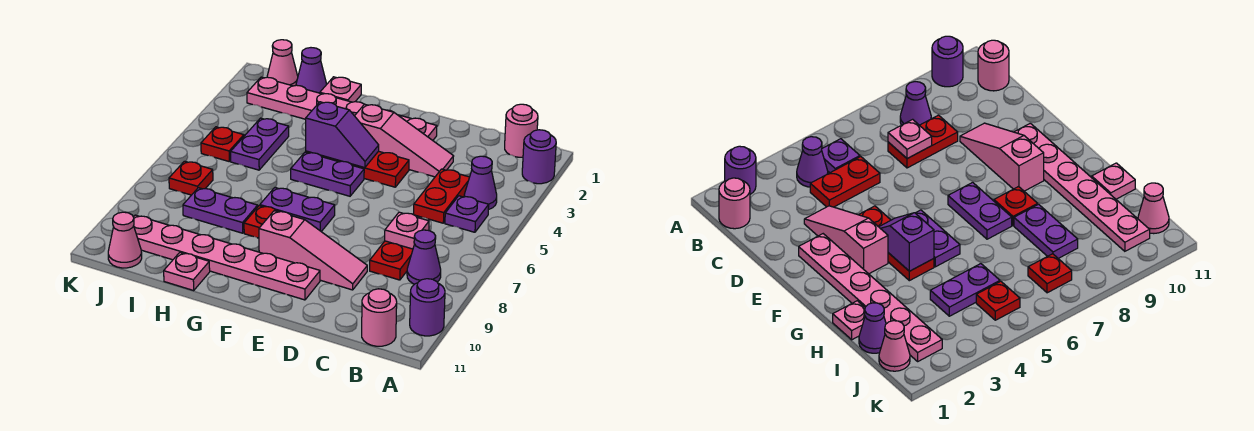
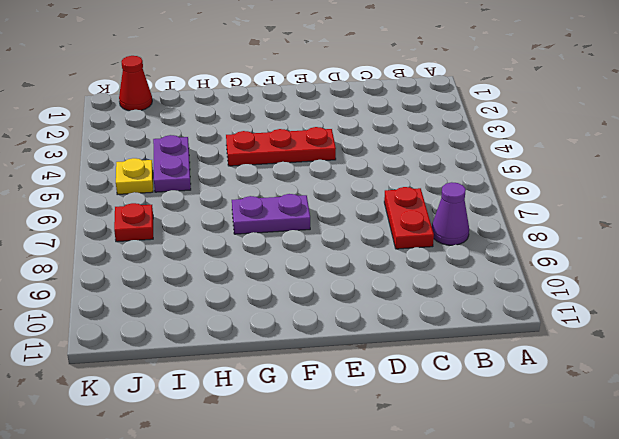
red cone J1 level 1 -> pink cone J1 level 1
yellow plate J5 level 1 -> red plate J5 level 1
none -> purple round brick A2 level 1
none -> purple round brick A10 level 1
none -> pink round brick B1 level 1

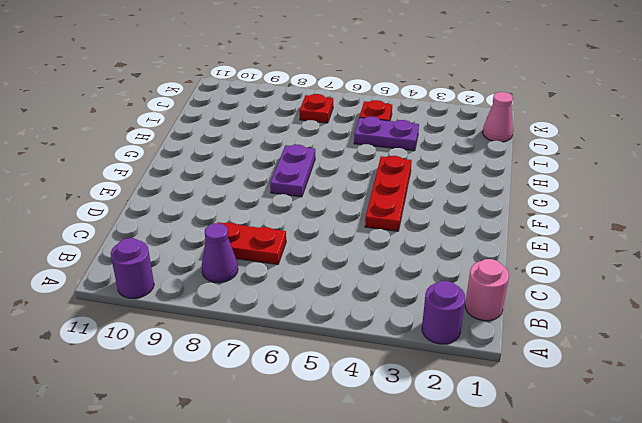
none -> purple cone B4 level 1
none -> purple plate B5 level 1
none -> pink round brick B11 level 1

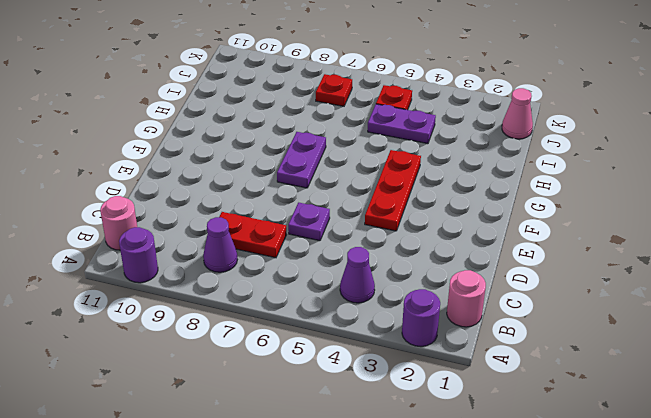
purple plate D6 level 1 -> purple plate B5 level 1
none -> red plate C4:C5 level 1
none -> pink slope D3:F3 level 1 top F
none -> pink slope D9:F9 level 1 top F

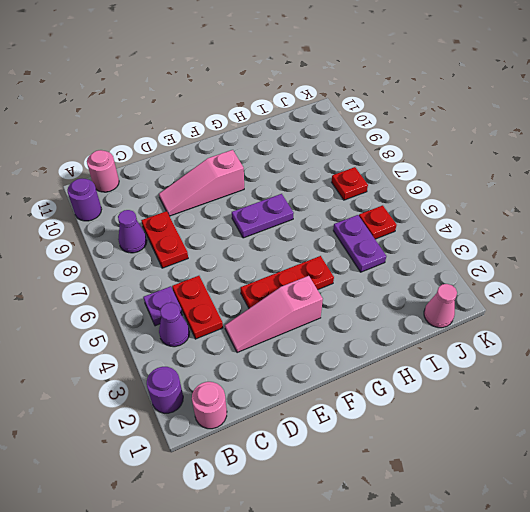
none -> pink plate E2:J2 level 1
none -> pink plate E10:J10 level 1
none -> purple plate F5:G5 level 1

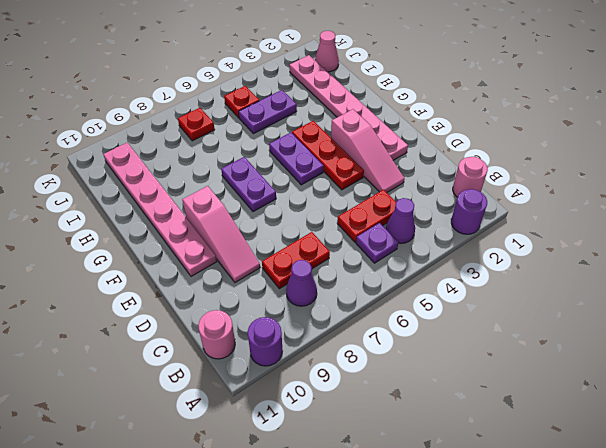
none -> red plate G8 level 1
none -> pink plate H1 level 1
none -> purple plate H8:I8 level 1

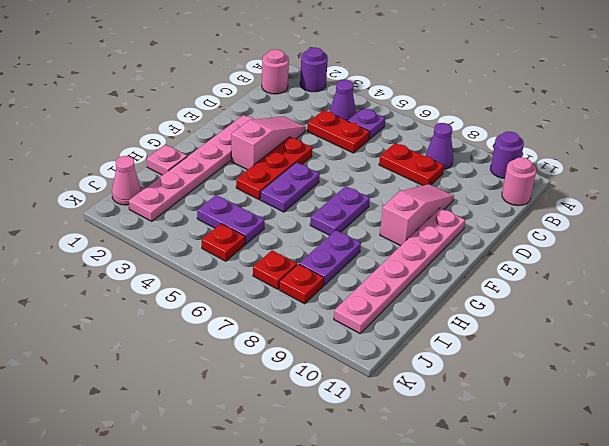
red plate J8 level 1 -> red plate G8 level 1
none -> pink plate H11 level 1
none -> purple cone I1 level 1
none -> pink cone J11 level 1

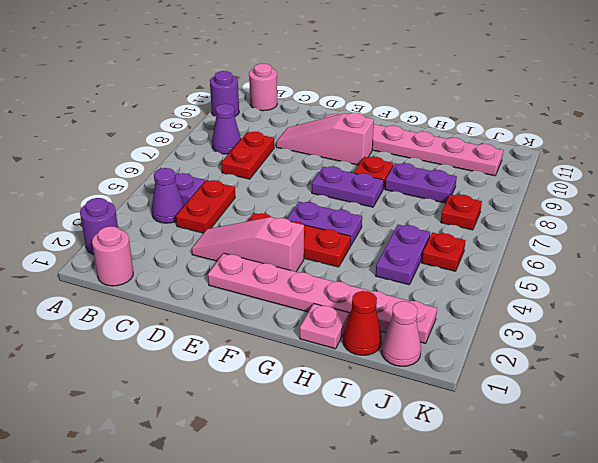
red cone I1 level 1 -> purple cone I1 level 1
none -> pink plate H11 level 1
none -> pink cone J11 level 1
none -> pink plate C7 level 2

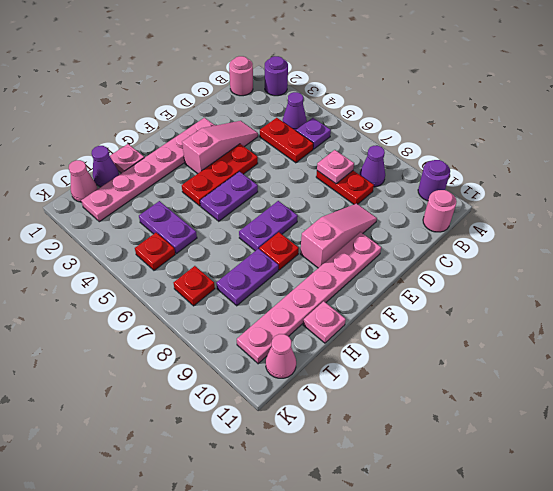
none -> purple slope F4:G4 level 2 top G

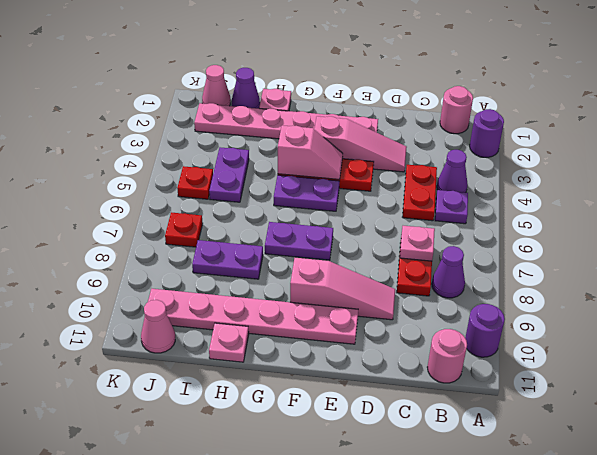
pink slope F4:G4 level 2 top G -> purple slope F4:G4 level 2 top G
none -> red plate G8 level 1

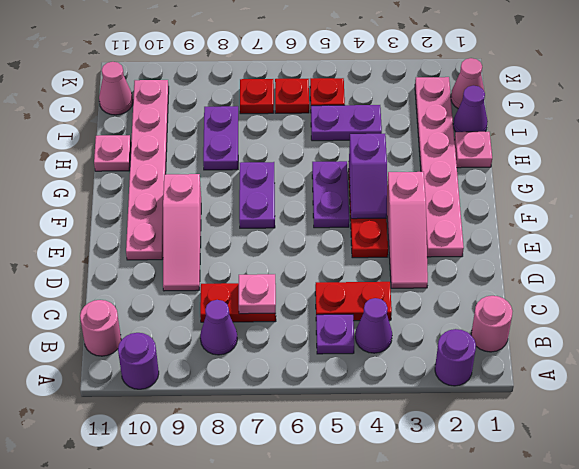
red plate J6 level 1 -> red plate G8 level 1

